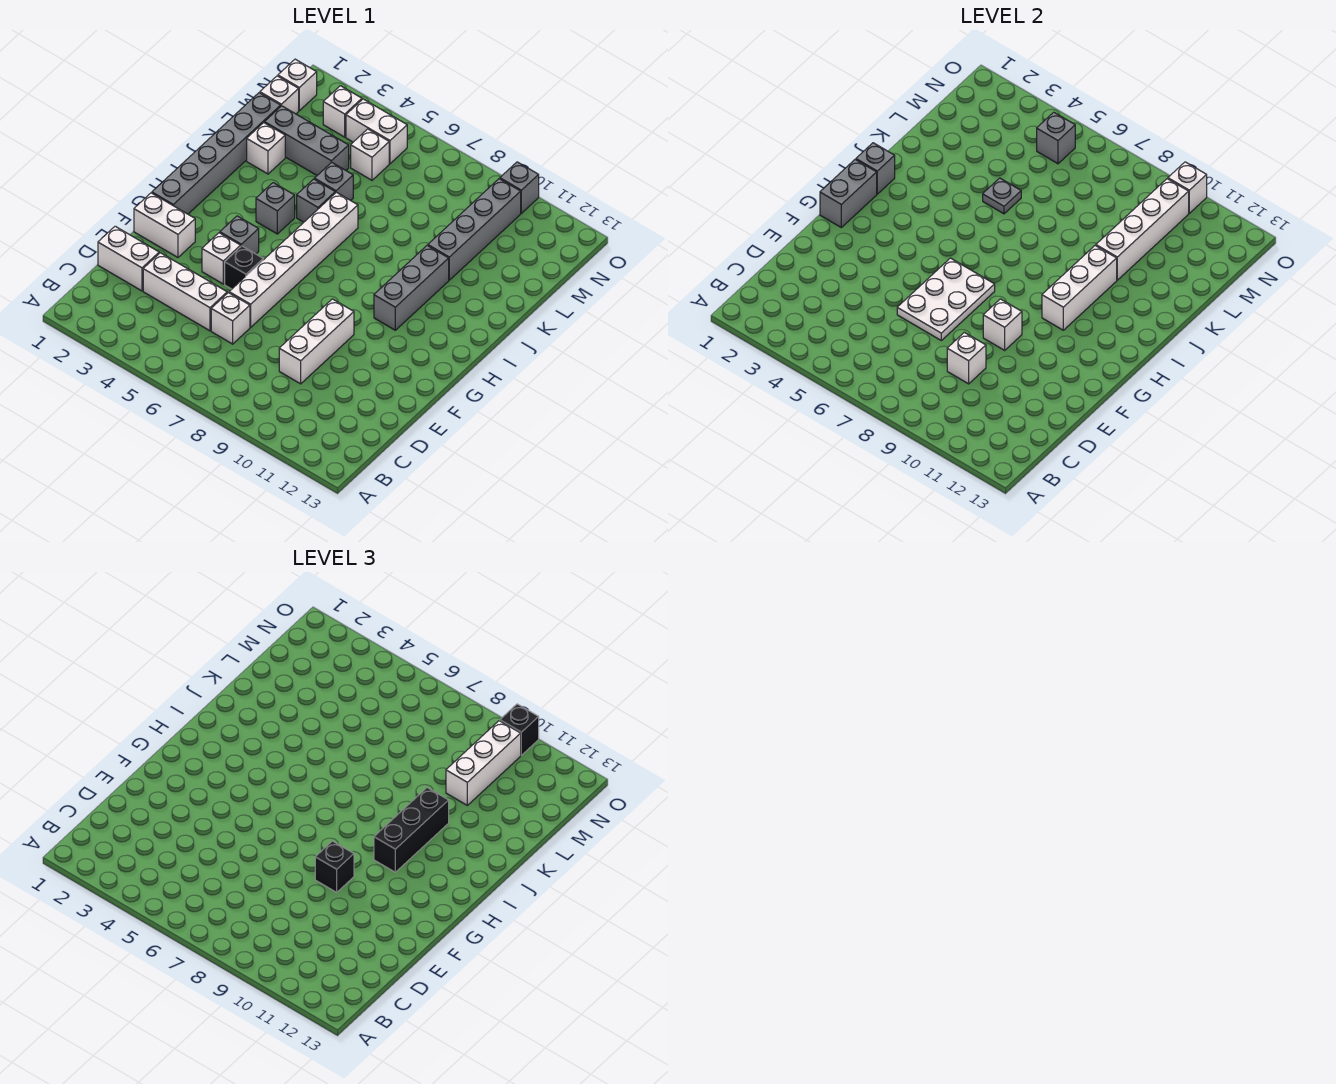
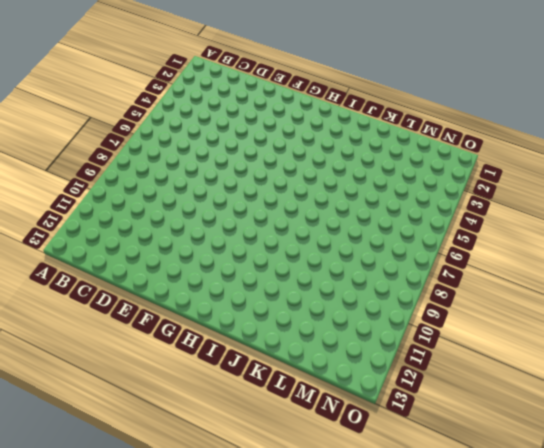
none -> white brick D1:D2 level 1
none -> white brick D3:D5 level 1
none -> white brick D6 level 1
none -> white brick D9:F9 level 1

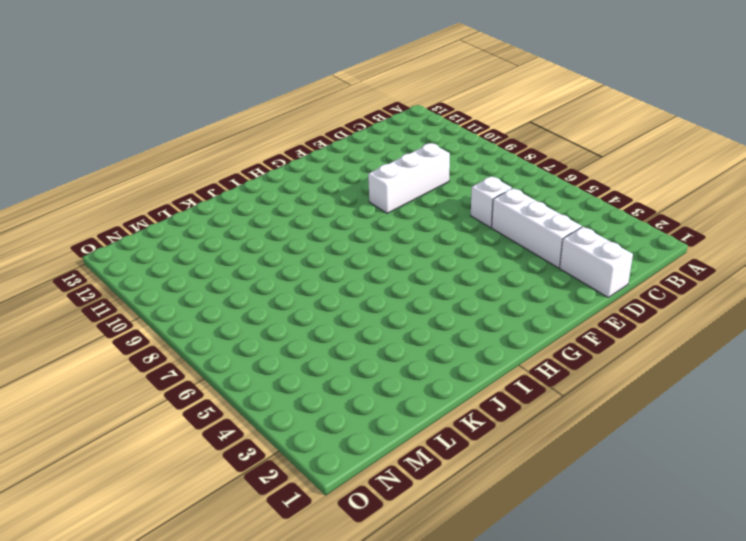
none -> white brick E6:J6 level 1
none -> white brick F1:F2 level 1
none -> white brick F4 level 1
none -> black brick F5 level 1

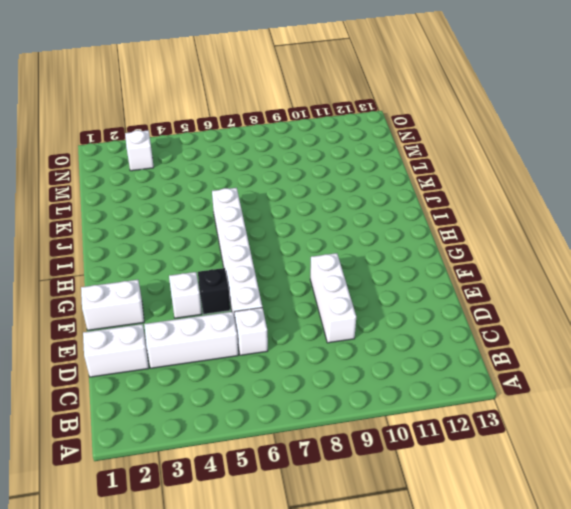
none -> grey brick G1:L1 level 1
none -> grey brick G4 level 1
none -> grey brick H10:J10 level 1
none -> grey brick I4 level 1

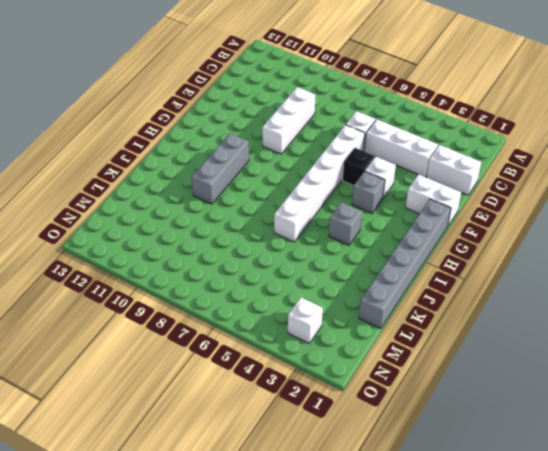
none -> grey brick J5 level 1
none -> white brick K2 level 1
none -> grey brick K5 level 1
none -> grey brick K10:N10 level 1

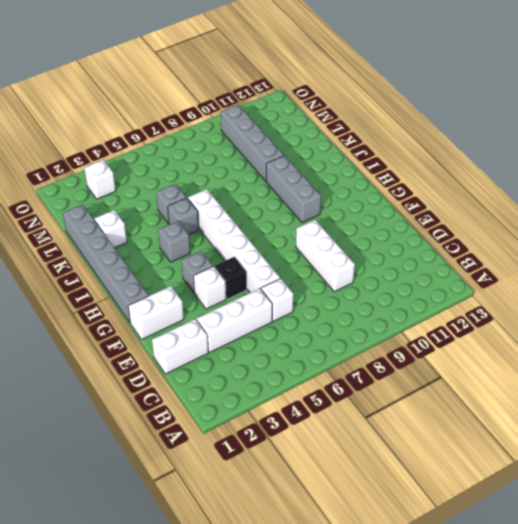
none -> grey brick L2:L4 level 1
none -> white brick M1 level 1
none -> white brick M5 level 1
none -> white brick N1 level 1

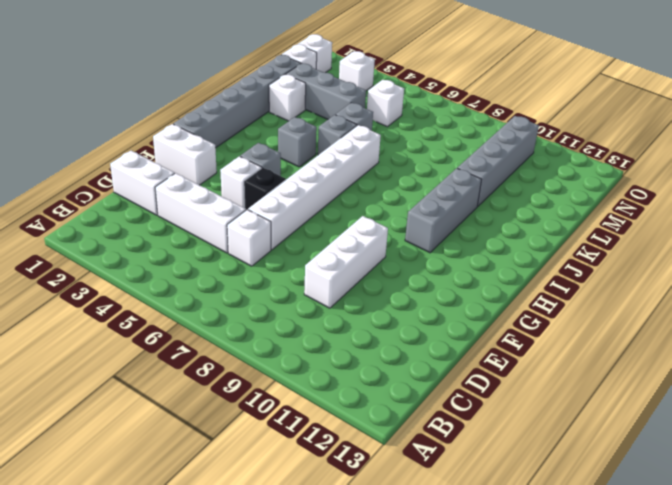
none -> white brick N4:N5 level 1
none -> grey brick O10 level 1
none -> white brick D9 level 2
none -> white plate E6:G7 level 2

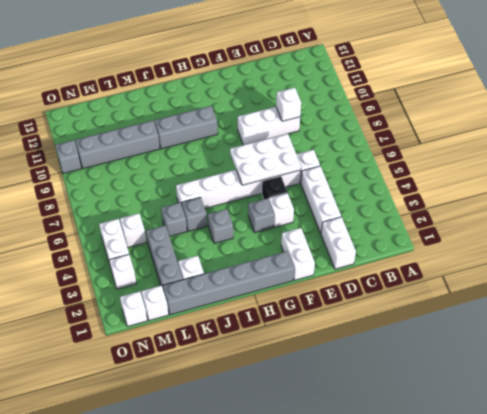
none -> white brick F9 level 2
none -> grey brick G1:H1 level 2
none -> white brick H10:J10 level 2
none -> grey brick I1 level 2

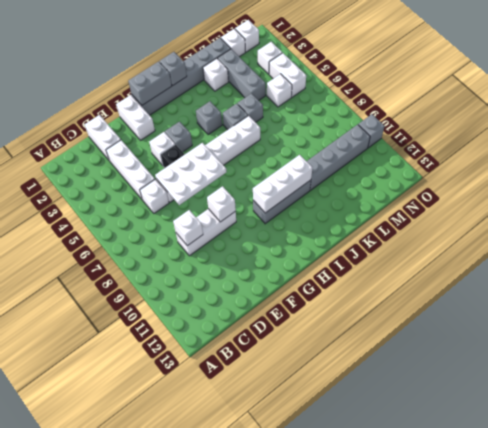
none -> grey plate K5 level 2
none -> white brick K10:N10 level 2
none -> grey brick N5 level 2
none -> white brick O10 level 2

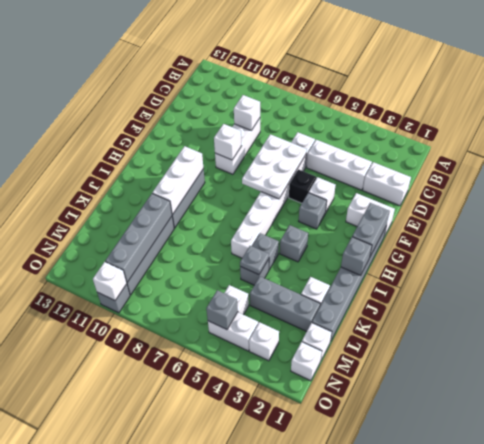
grey brick K10:N10 level 2 -> white brick K10:N10 level 2
none -> black brick F9 level 3
none -> black brick H10:J10 level 3
none -> white brick L10:N10 level 3
none -> black brick O10 level 3

